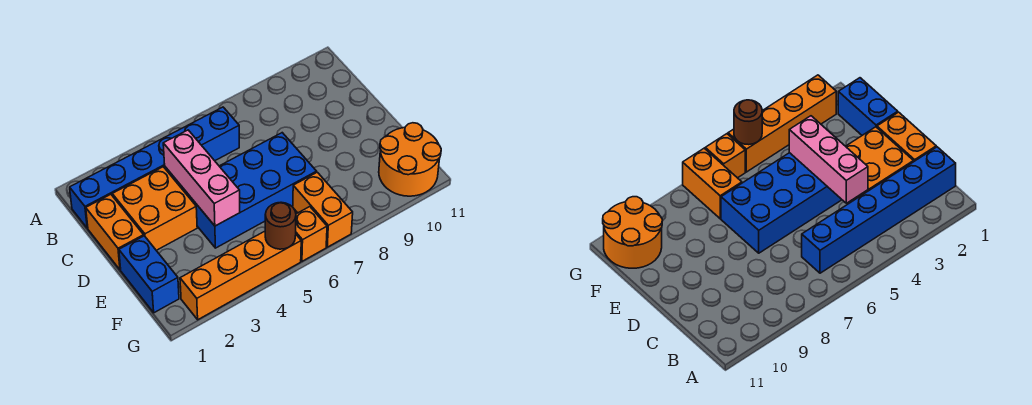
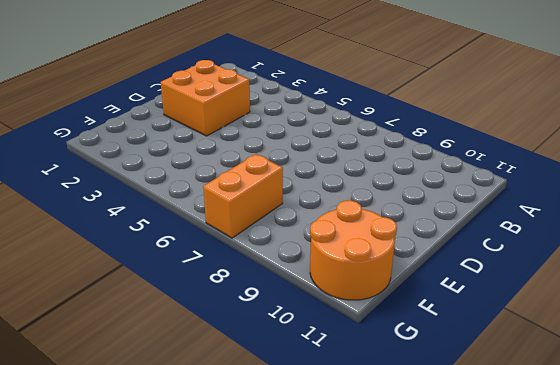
none -> blue brick B1:B6 level 1
none -> orange brick C1:D1 level 1

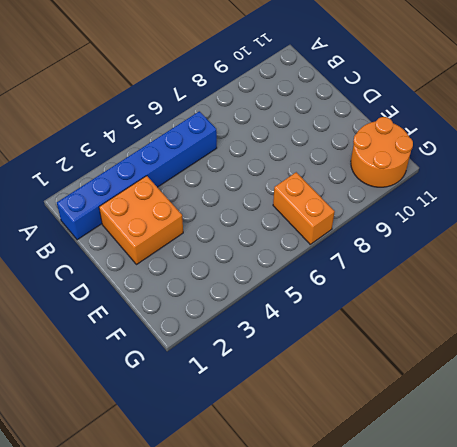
none -> orange brick C1:D1 level 1
none -> blue brick D4:E7 level 1

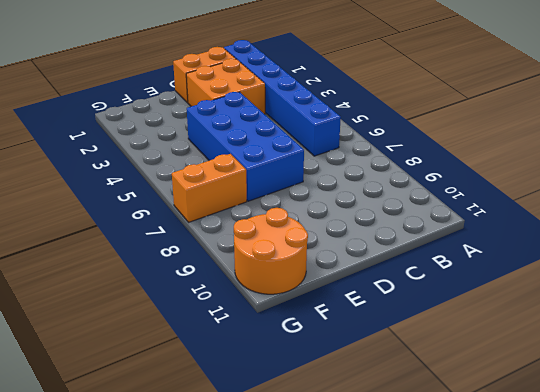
none -> blue brick E1:F1 level 1
none -> orange brick G2:G5 level 1

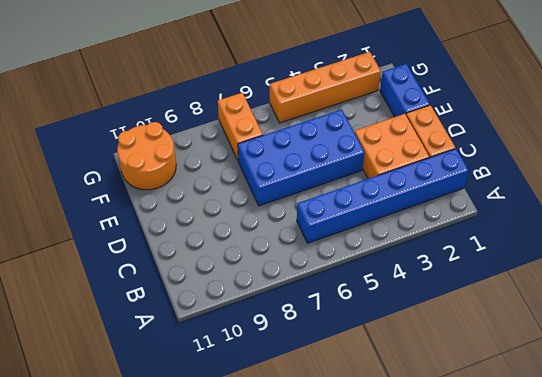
none -> orange brick G6 level 1
none -> pink brick C4:E4 level 2

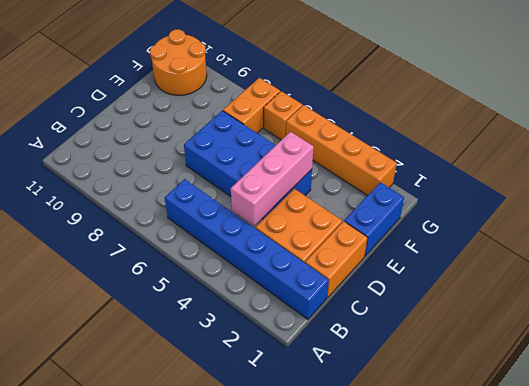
none -> brown round brick G5 level 2

